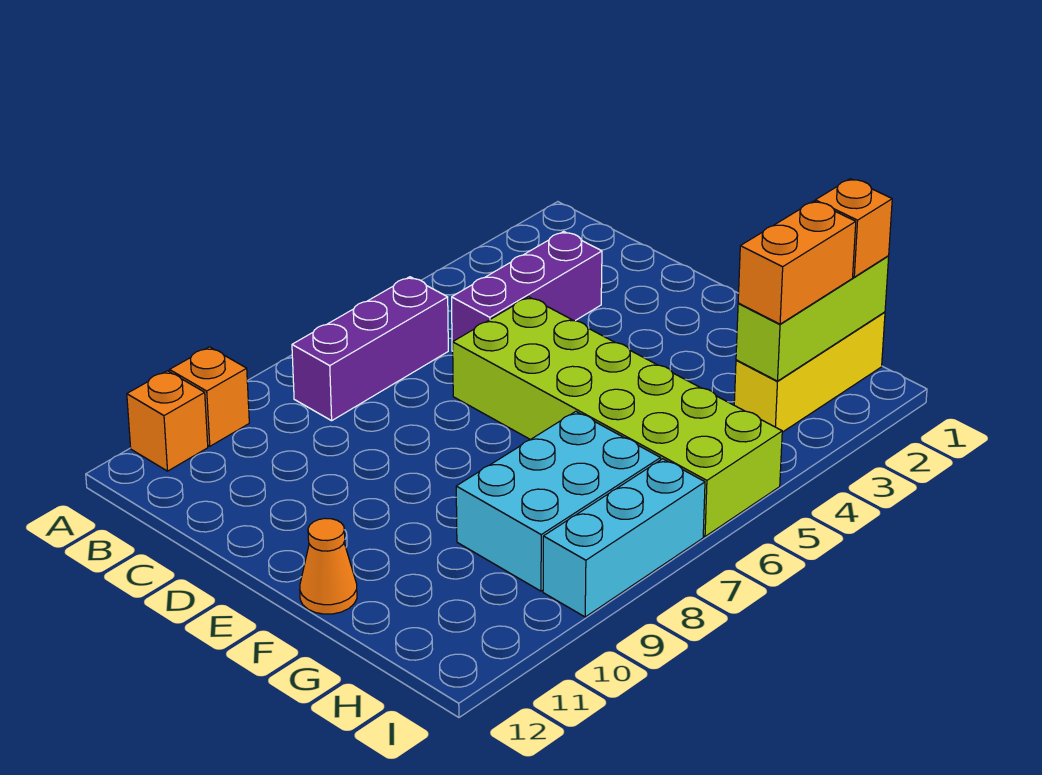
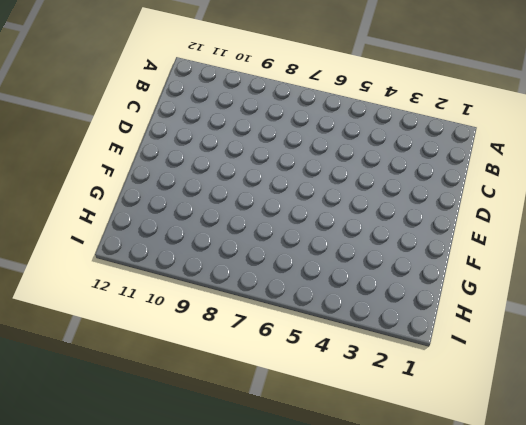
none -> orange brick A10 level 1
none -> orange brick A11 level 1
none -> purple brick B6:B8 level 1

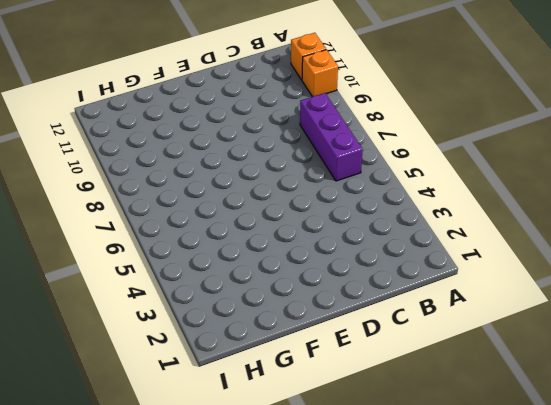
none -> purple brick C3:C5 level 1
none -> lime brick D5:I6 level 1
none -> orange cone F12 level 1

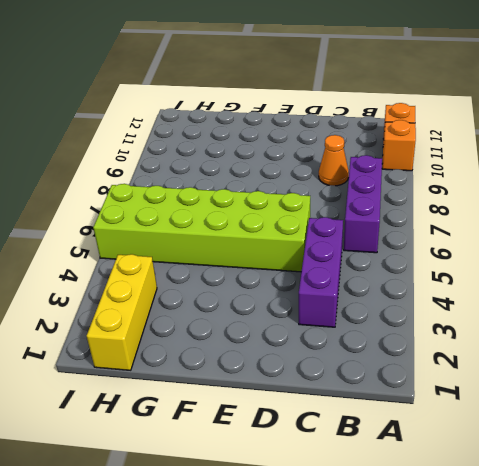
orange cone C9 level 1 -> orange cone F12 level 1
none -> cyan brick G7:H9 level 1
none -> cyan brick I7:I9 level 1
none -> lime brick H1:H3 level 2

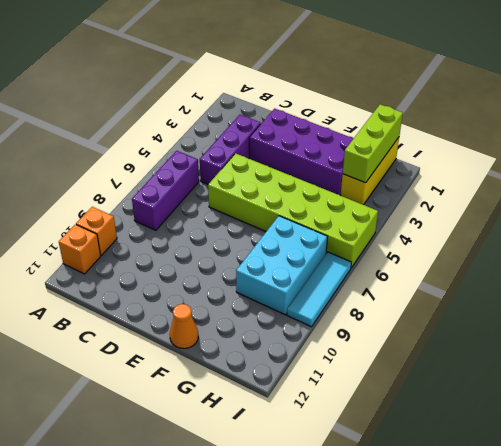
purple brick D2:G3 level 1 -> none
cyan tile I7:I9 level 1 -> cyan brick I7:I9 level 1
none -> orange brick H1 level 3
none -> orange brick H2:H3 level 3

